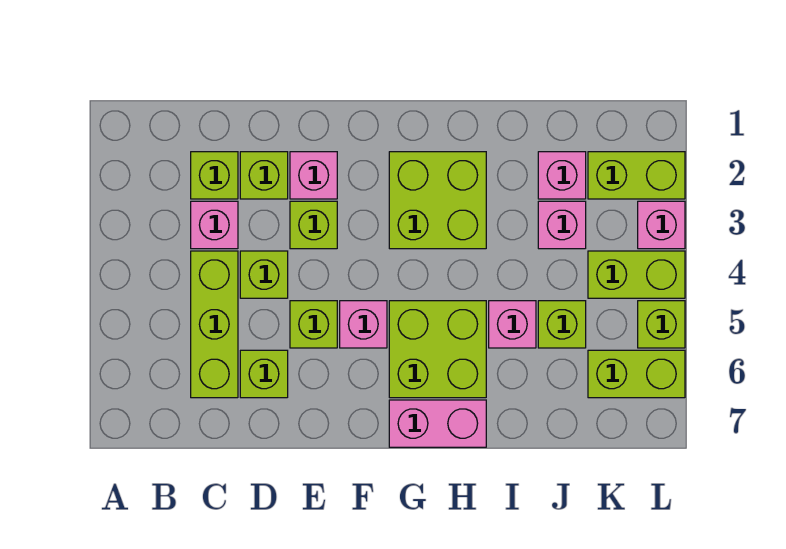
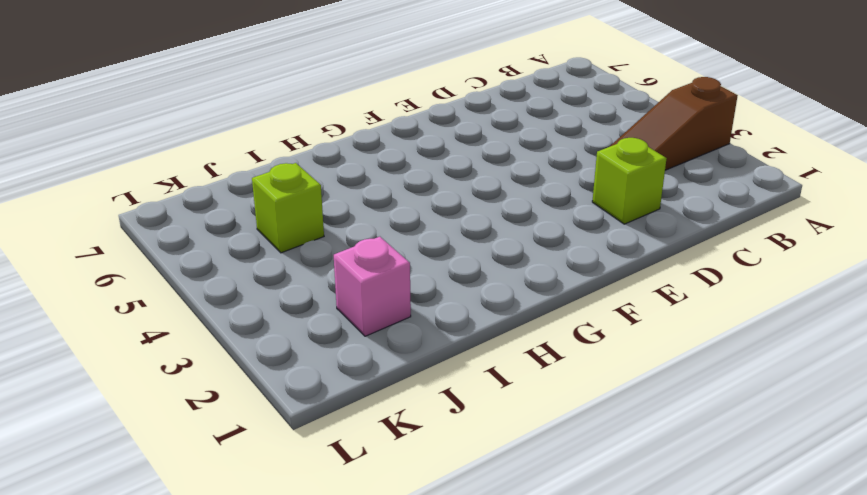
brown slope A3:C3 level 1 top A -> pink brick C3 level 1
none -> lime brick C2 level 1
none -> lime brick C4:C6 level 1
none -> lime brick D4 level 1

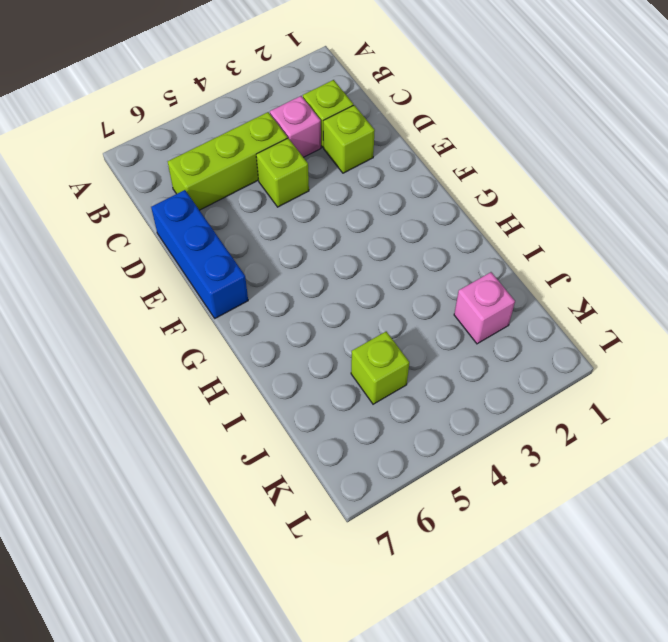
blue brick D7:F7 level 1 -> none
none -> lime brick D6 level 1
none -> pink brick E2 level 1
none -> lime brick E3 level 1

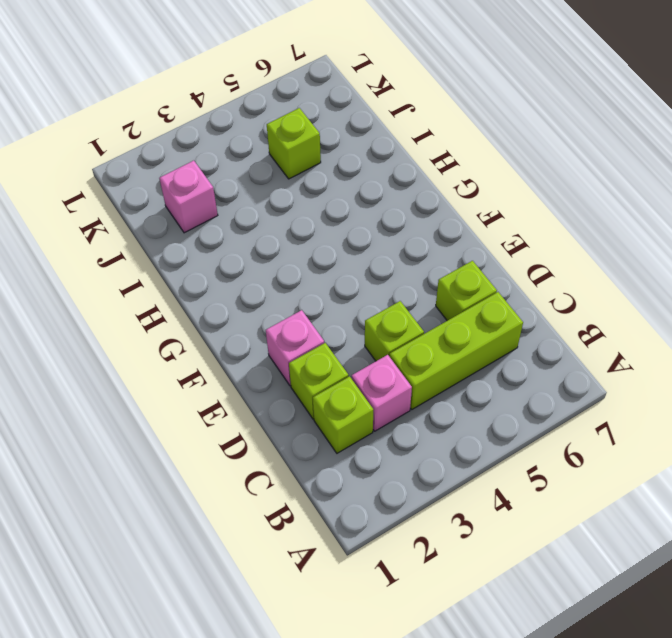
none -> lime brick E3 level 1
none -> lime brick E5 level 1
none -> pink brick F5 level 1

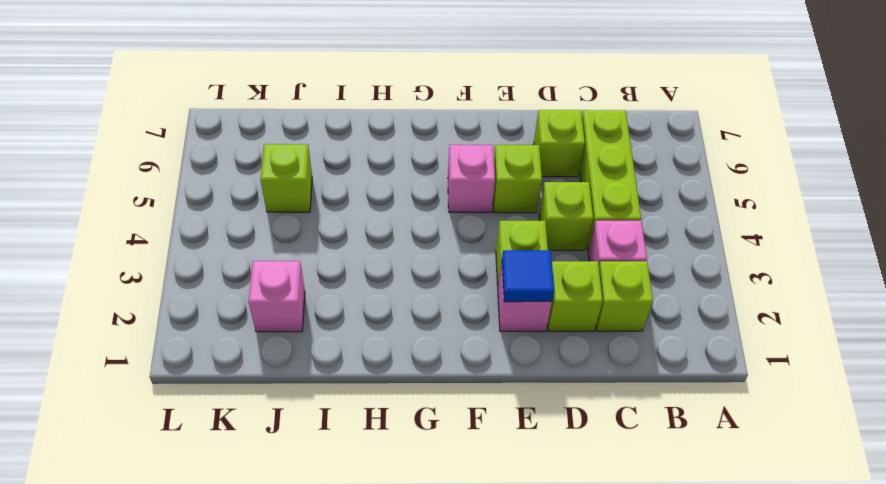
blue tile E2 level 2 -> none
none -> lime brick G2:H3 level 1
none -> lime brick G5:H6 level 1
none -> pink brick G7:H7 level 1

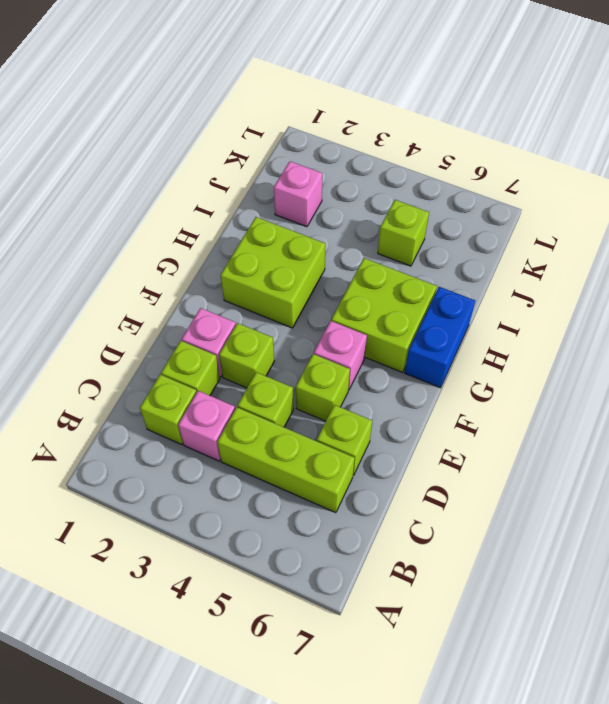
blue brick G7:H7 level 1 -> pink brick G7:H7 level 1
none -> pink brick I5 level 1
none -> pink brick J3 level 1
none -> lime brick K2:L2 level 1

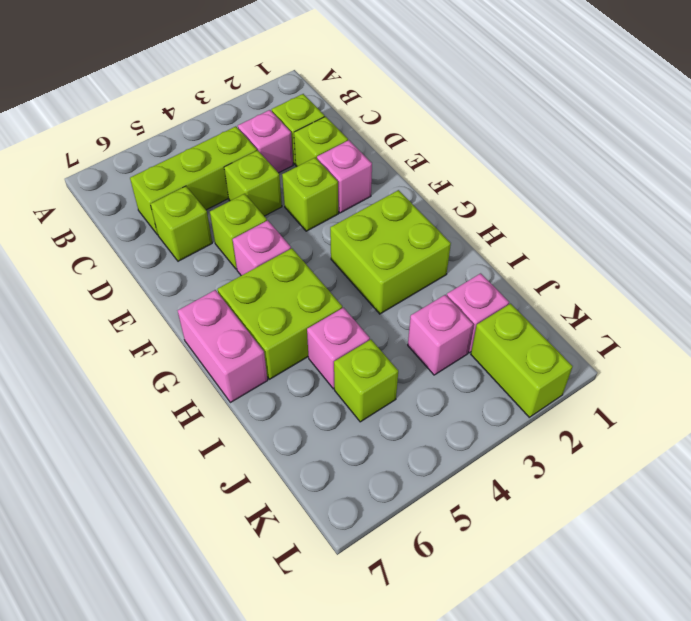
none -> lime brick K4:L4 level 1
none -> lime brick K6:L6 level 1
none -> pink brick L3 level 1

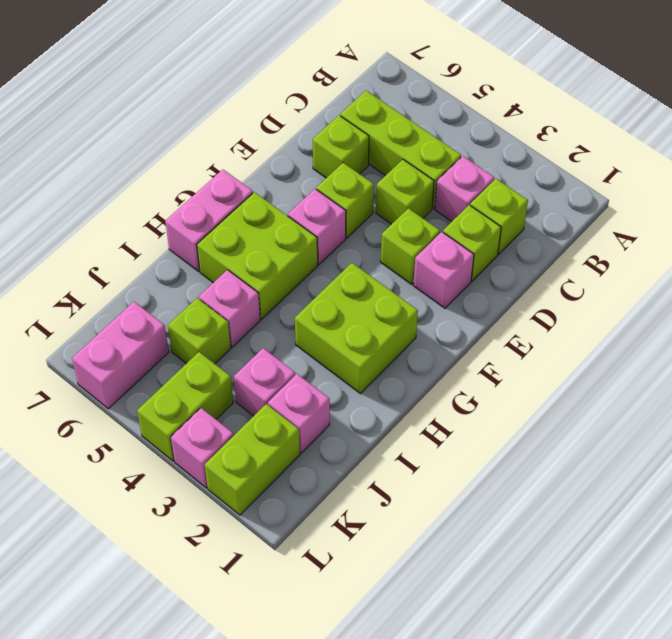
pink brick K6:L6 level 1 -> lime brick K6:L6 level 1
none -> lime brick L5 level 1

